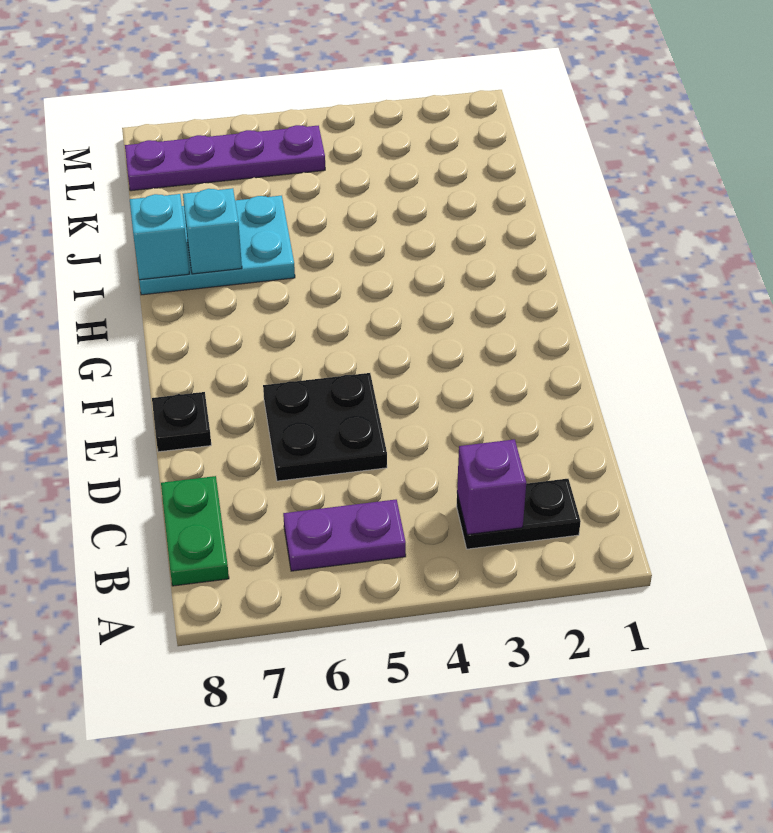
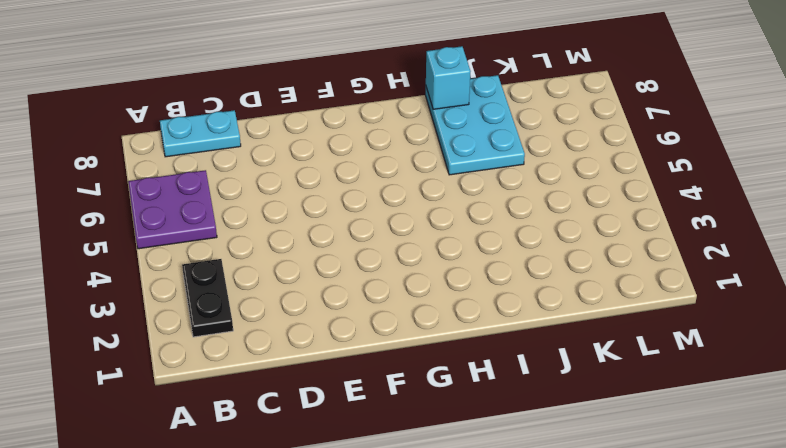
purple plate A5:B6 level 1 -> purple plate B5:B6 level 1
cyan plate B8:C8 level 1 -> green plate B8:C8 level 1
none -> black plate D5:E6 level 1
none -> black plate E8 level 1

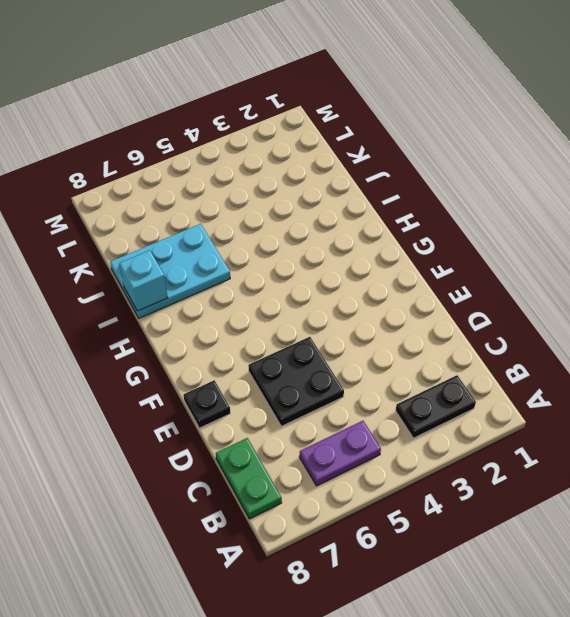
none -> purple plate L5:L8 level 1
none -> purple brick B3 level 2

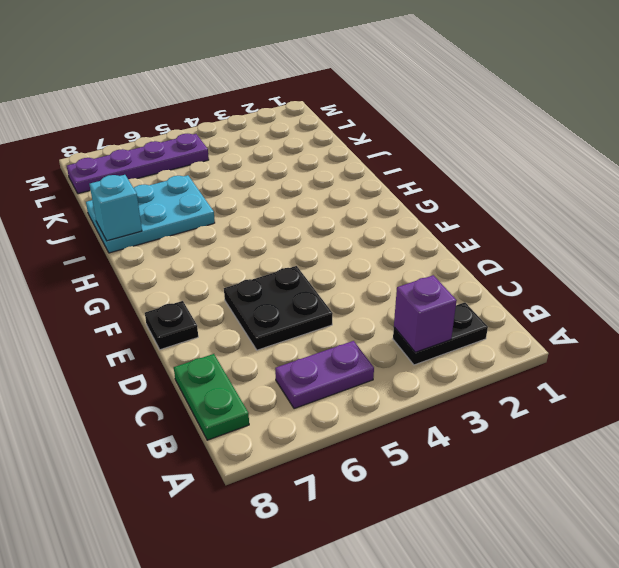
none -> cyan brick I7 level 2

